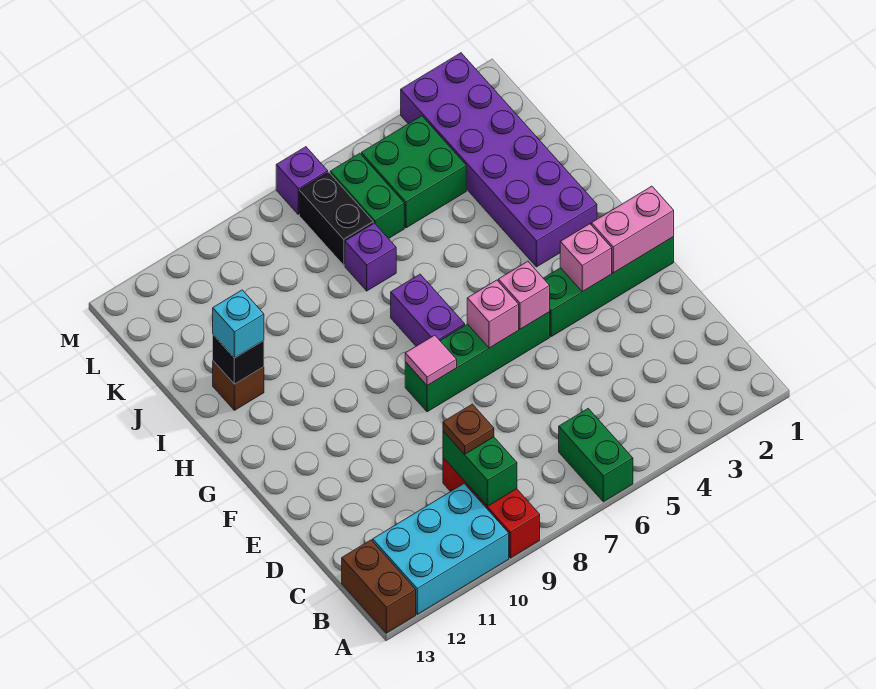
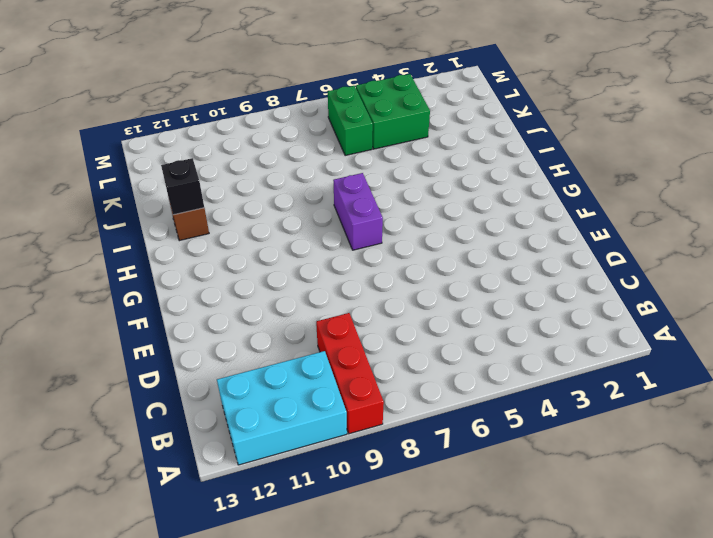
none -> green brick A6:B6 level 1
none -> brown brick A13:B13 level 1
none -> green brick F1:F4 level 1

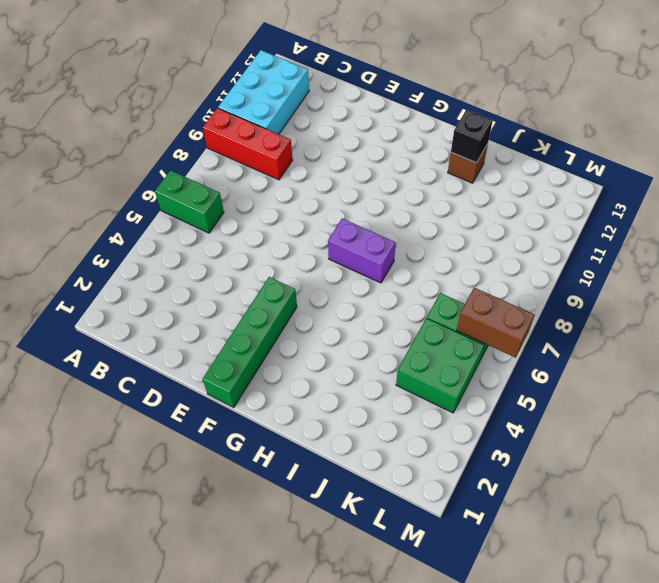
brown brick L6:M6 level 2 -> brown brick A13:B13 level 1
none -> green brick F5:F8 level 1
none -> purple brick H2:M3 level 1
none -> purple brick J7 level 1

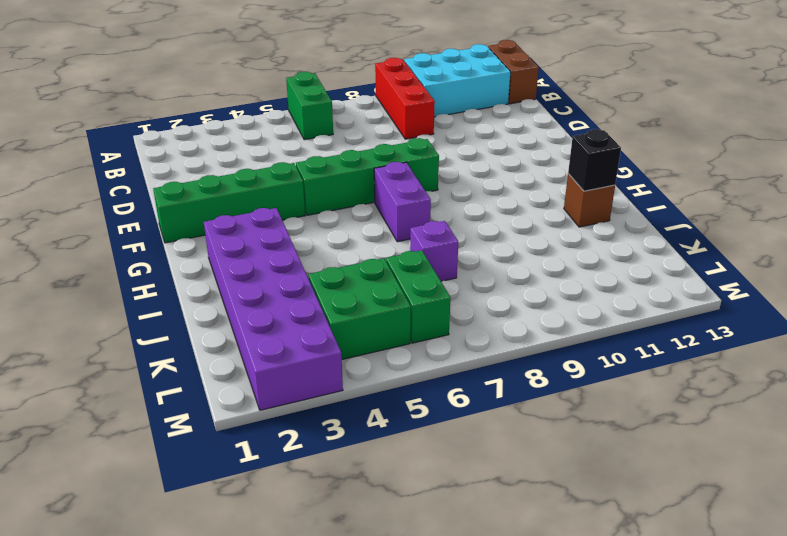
none -> black brick K7:L7 level 1
none -> purple brick M7 level 1
none -> green brick B9:C9 level 2

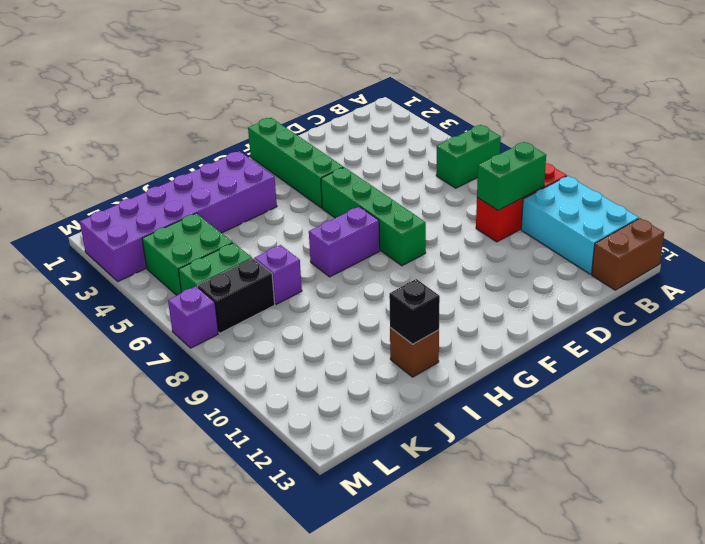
none -> pink brick F1:F2 level 2
none -> pink brick F3 level 2
none -> pink brick F5 level 2

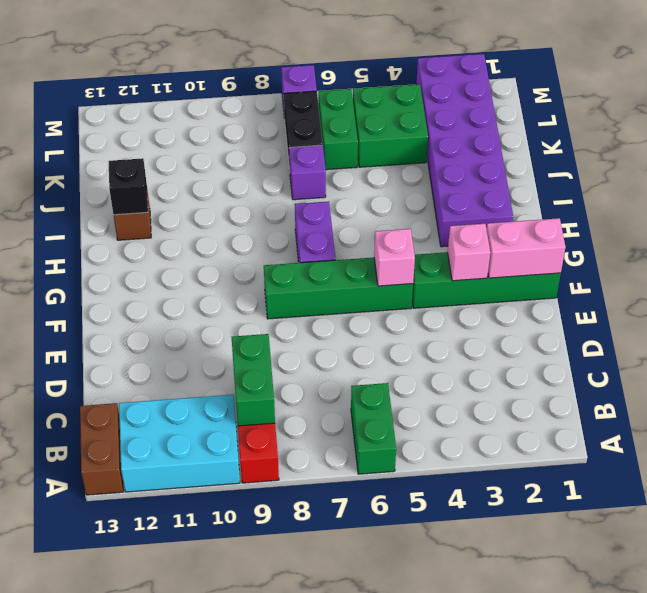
none -> pink brick F6 level 2
none -> pink tile F8 level 2
none -> brown plate C9 level 3

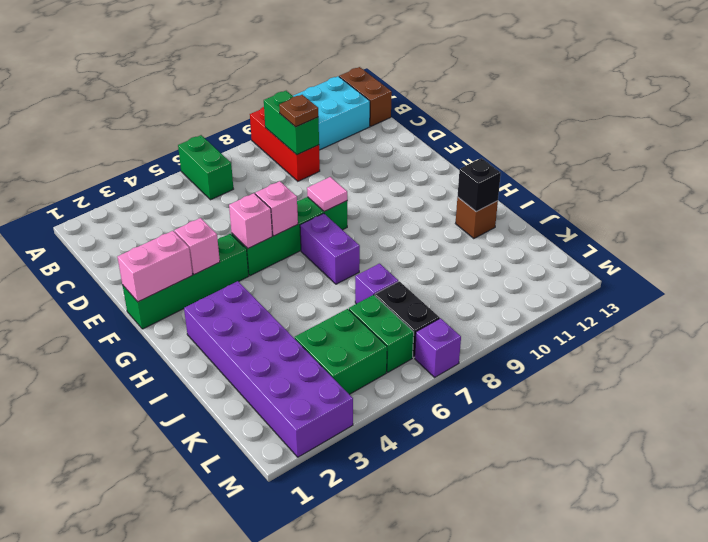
none -> cyan brick I12 level 3

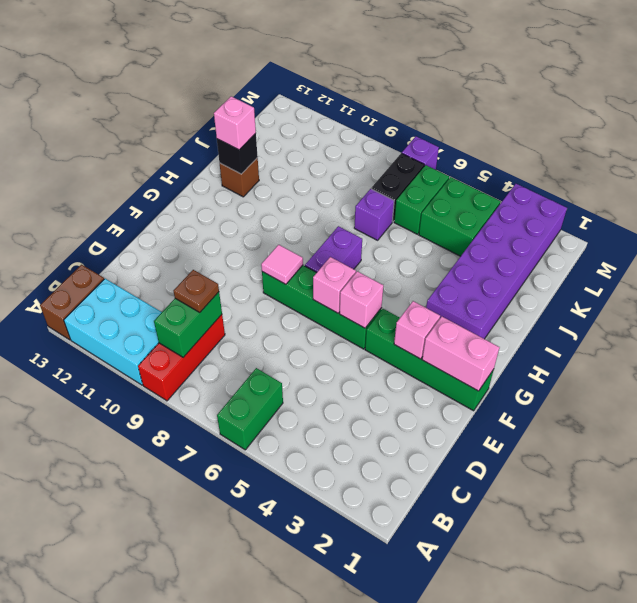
pink brick I12 level 3 -> cyan brick I12 level 3

